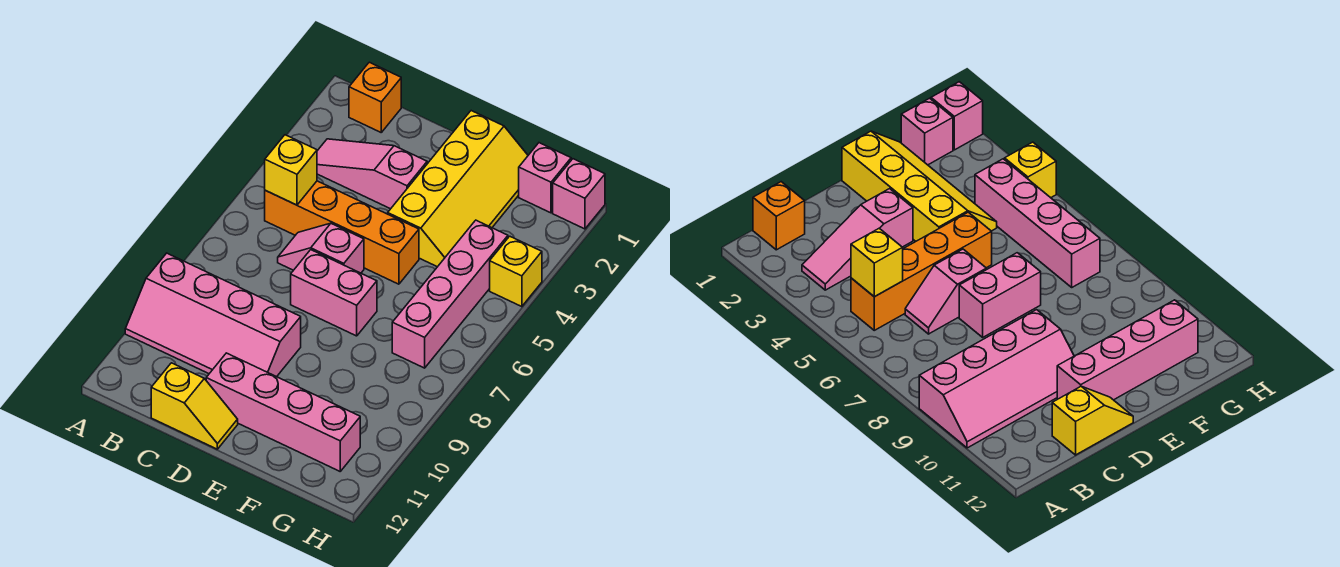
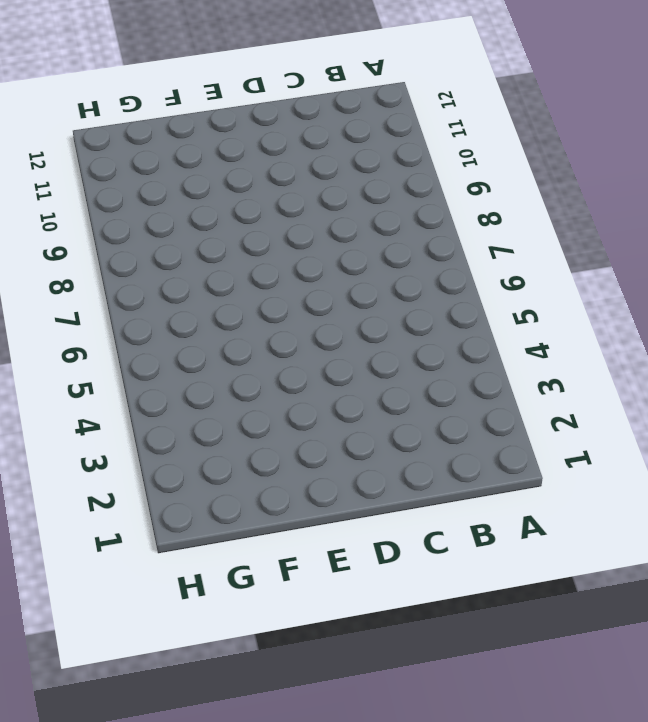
none -> pink slope A9:D10 level 1 top 9
none -> orange brick B1 level 1
none -> pink slope B3:D3 level 1 top D

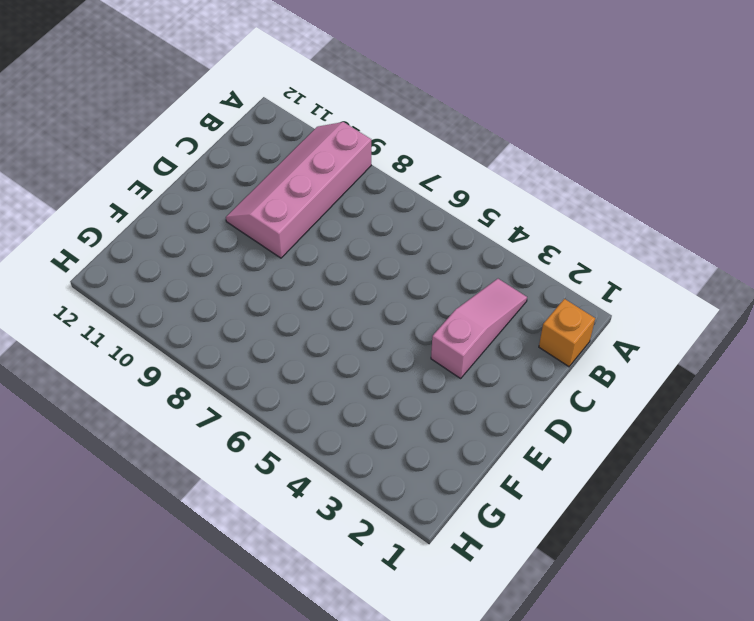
none -> orange brick B5:E5 level 1
none -> pink slope C6:D6 level 1 top D
none -> yellow slope C12:D12 level 1 top C

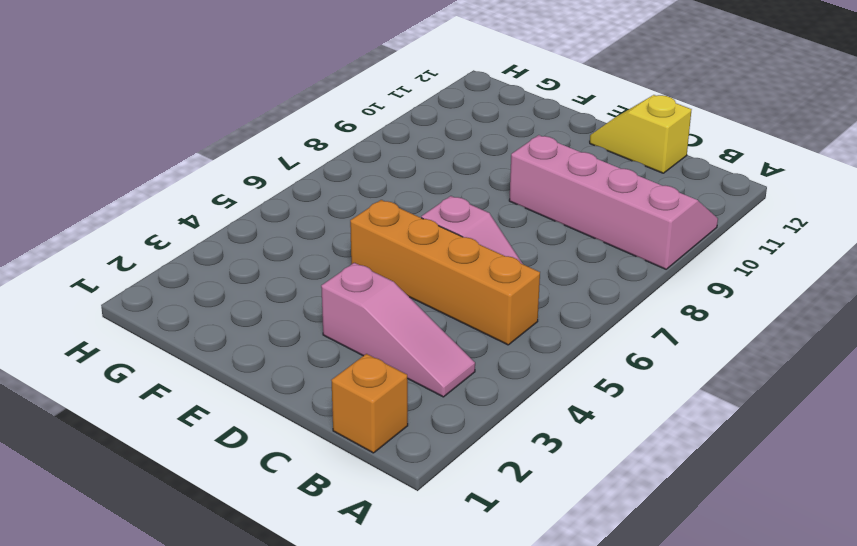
none -> pink brick D7:E7 level 1
none -> pink brick D11:G11 level 1
none -> yellow slope E1:F4 level 1 top E

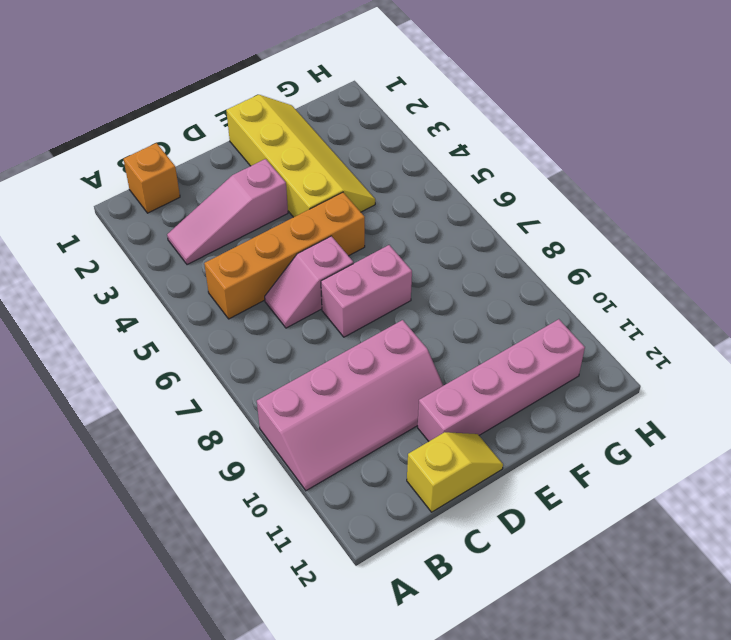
none -> pink brick G1 level 1
none -> pink brick G4:G7 level 1
none -> pink brick H1 level 1

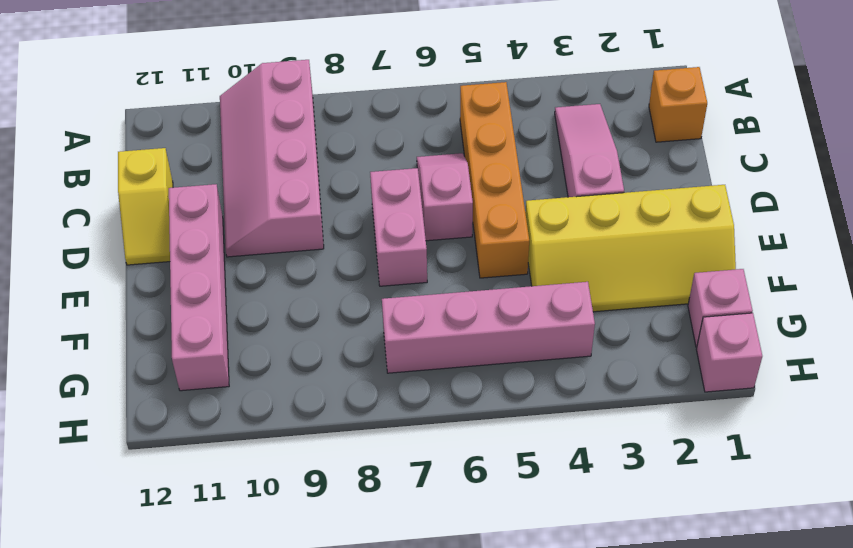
none -> yellow brick H4 level 1
none -> yellow brick B5 level 2

